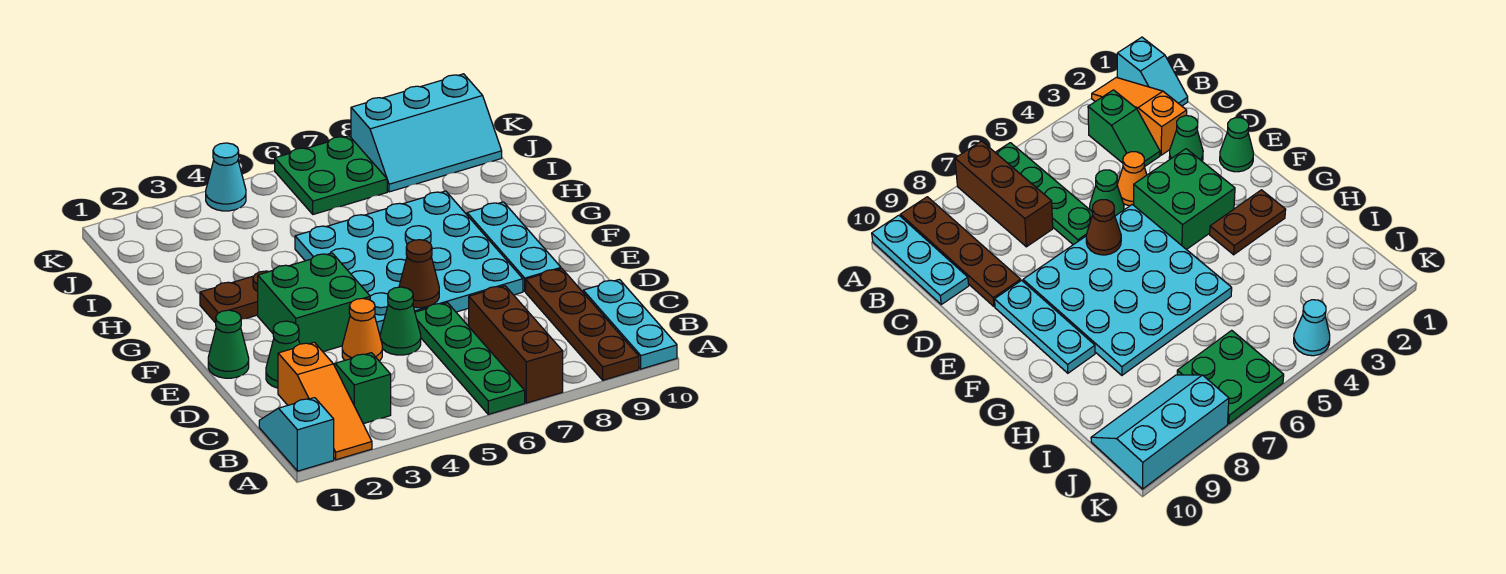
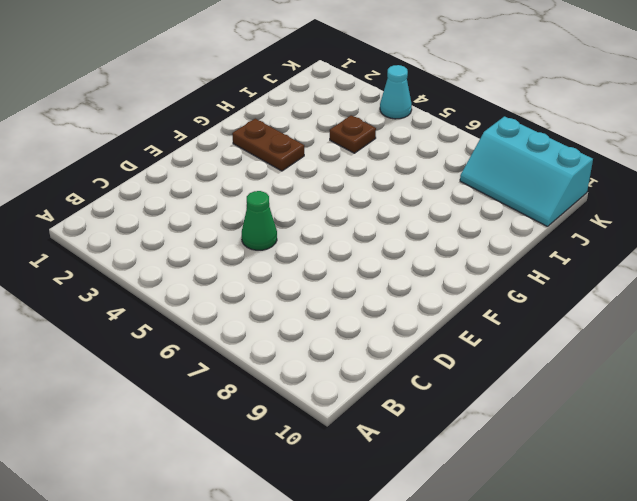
brown plate I4 level 1 -> none
none -> cyan slope A1:B1 level 1 top A
none -> orange slope A2:C2 level 1 top C
none -> green plate A6:D6 level 1

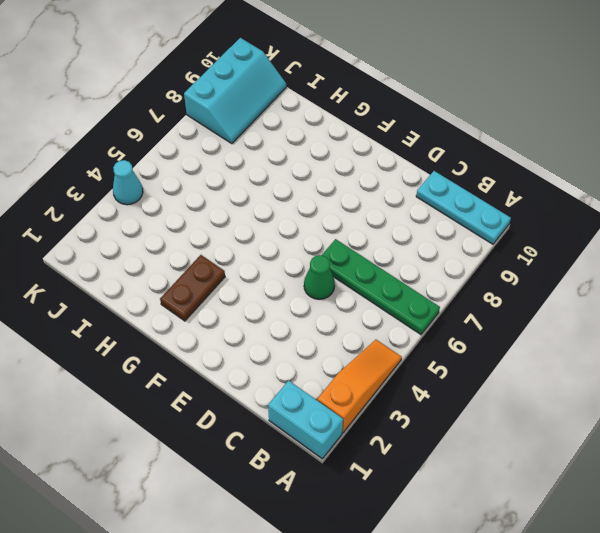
cyan brick A1:B1 level 1 -> cyan slope A1:B1 level 1 top A
orange slope A2:A4 level 1 top 2 -> orange slope A2:C2 level 1 top C
none -> brown brick A7:C7 level 1
none -> brown plate A9:D9 level 1
none -> green slope B3:C3 level 1 top B

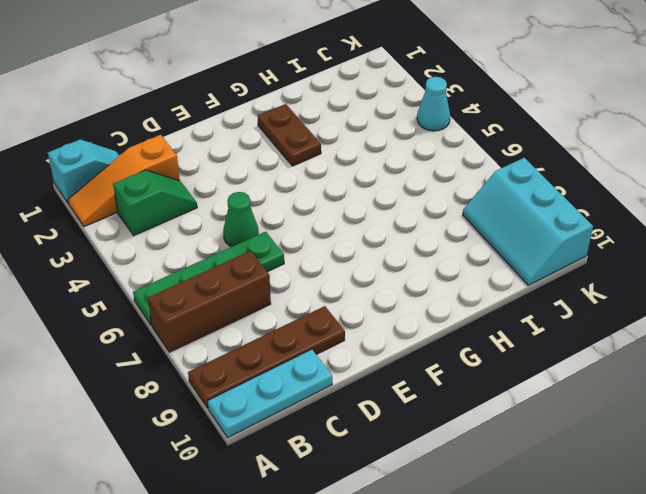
none -> green cone D2 level 1
none -> orange cone D4 level 1
none -> green cone E1 level 1

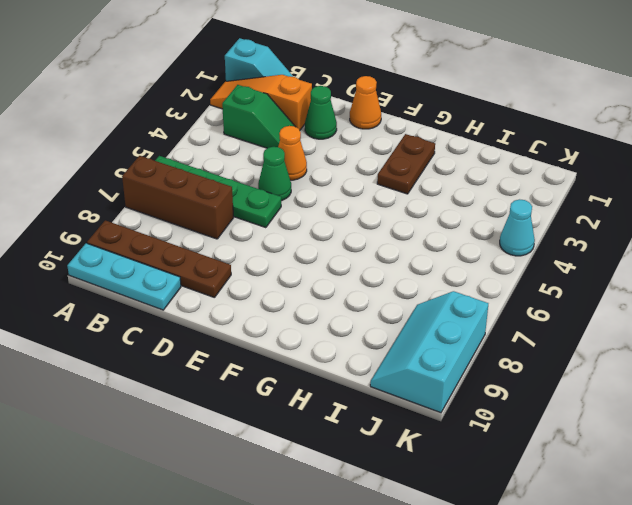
orange cone E1 level 1 -> green cone E1 level 1
none -> green brick E3:F4 level 1
none -> cyan plate E5:H8 level 1
none -> cyan plate E9:G9 level 1

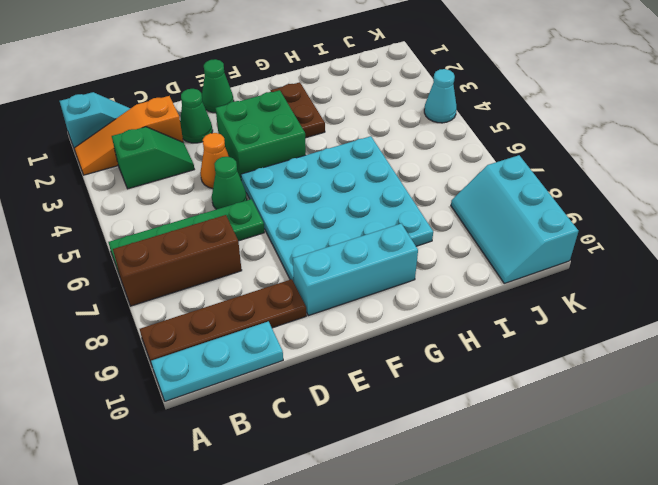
cyan brick E9:G9 level 1 -> cyan plate E9:G9 level 1
none -> green plate J6:K7 level 1
none -> brown cone E6 level 2

